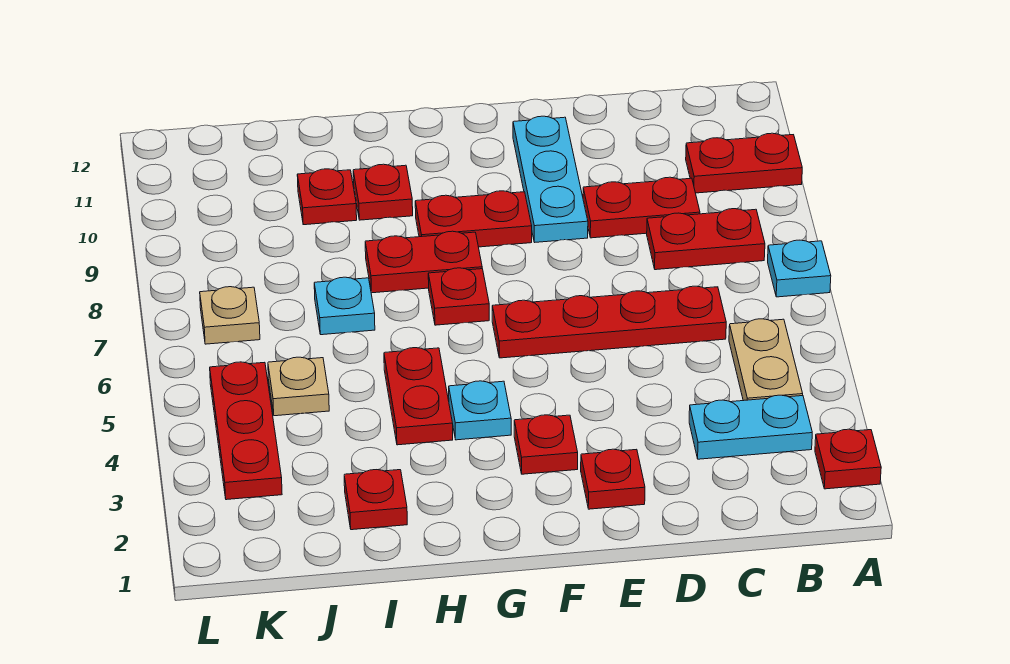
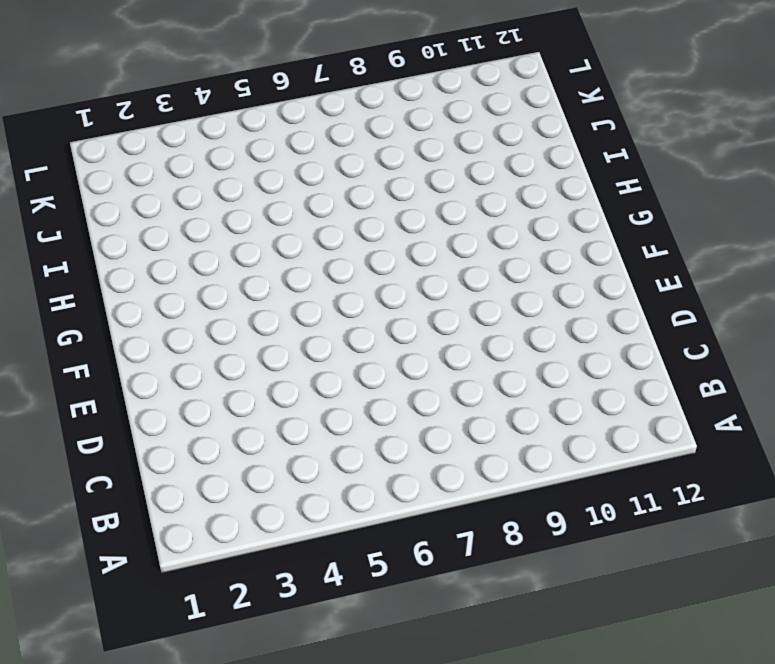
none -> red plate A2 level 1
none -> cyan plate A7 level 1
none -> red plate A10:B10 level 1

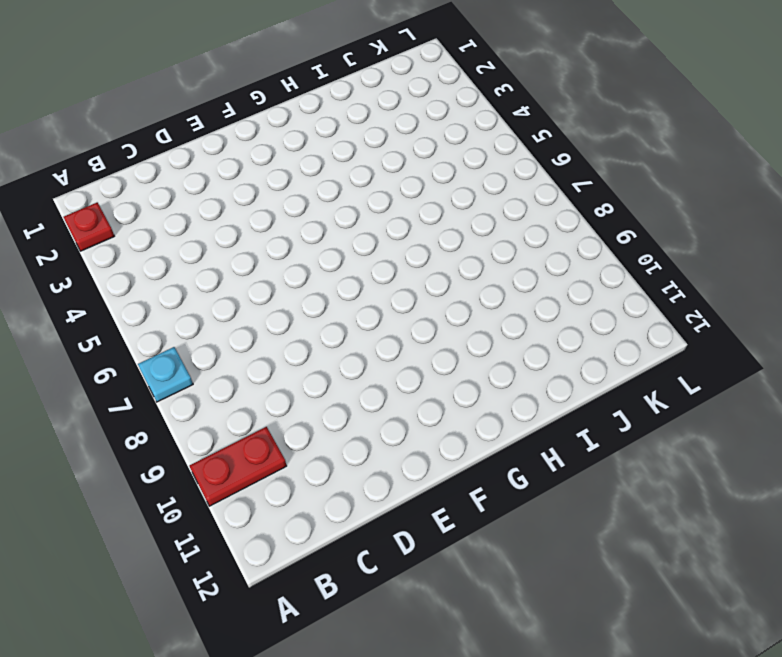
none -> cyan plate B3:C3 level 1
none -> tan plate B4:B5 level 1
none -> red plate B8:C8 level 1

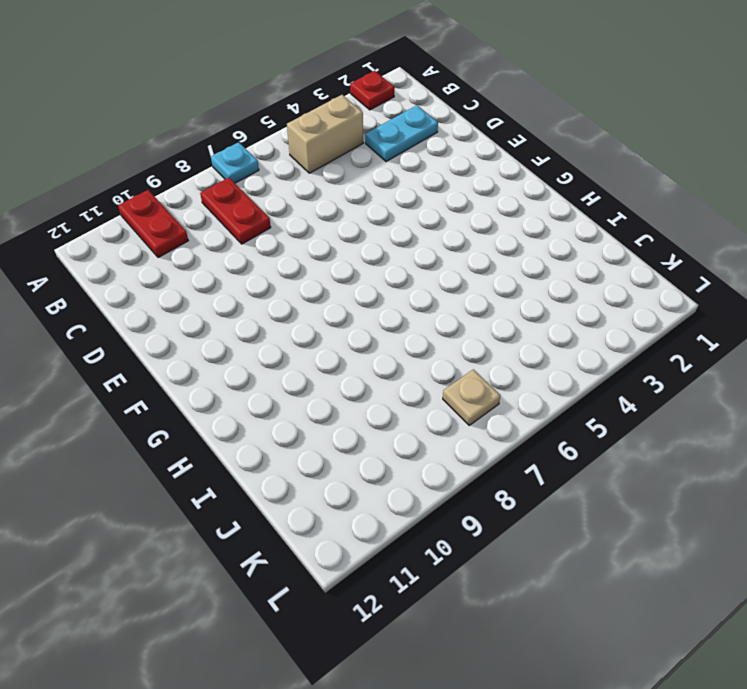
tan brick B4:B5 level 1 -> tan plate B4:B5 level 1
cyan plate C2:C3 level 1 -> cyan plate B3:C3 level 1
none -> red plate C6:F6 level 1
none -> red plate C9:D9 level 1
none -> red plate E2 level 1

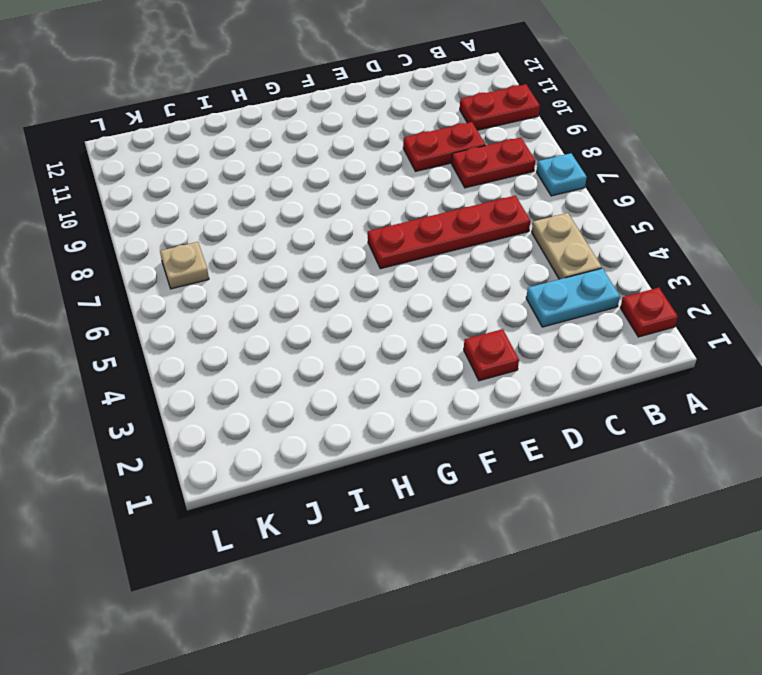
none -> cyan plate E9:E11 level 1
none -> red plate F3 level 1
none -> red plate F9:G9 level 1

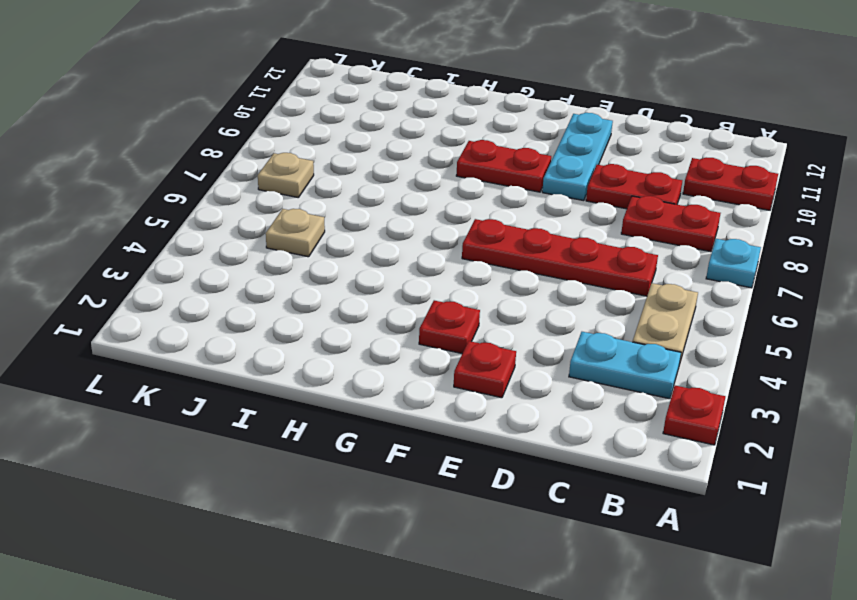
none -> cyan plate G4 level 1
none -> red plate G7 level 1
none -> red plate G8:H8 level 1

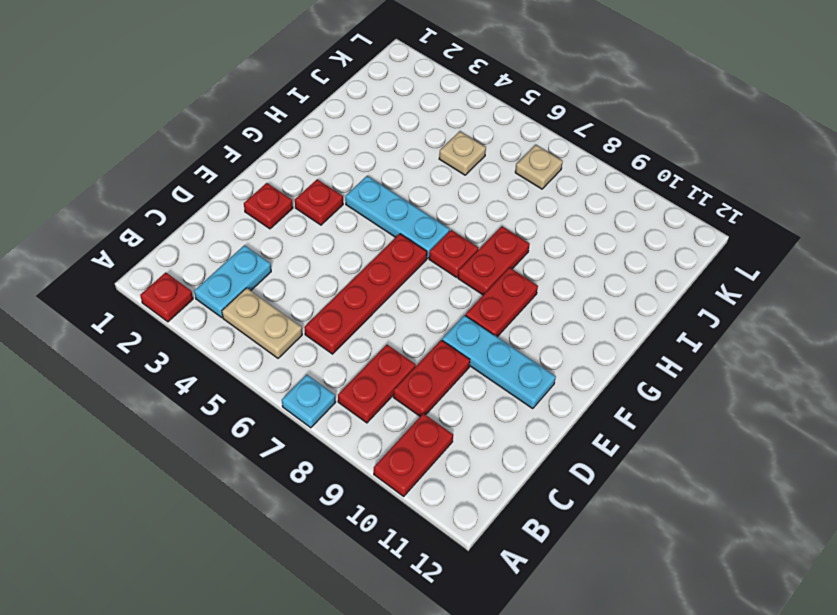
cyan plate G4:G6 level 1 -> cyan plate G4 level 1
none -> red plate H4:H5 level 1
none -> red plate H10 level 1
none -> red plate I2 level 1

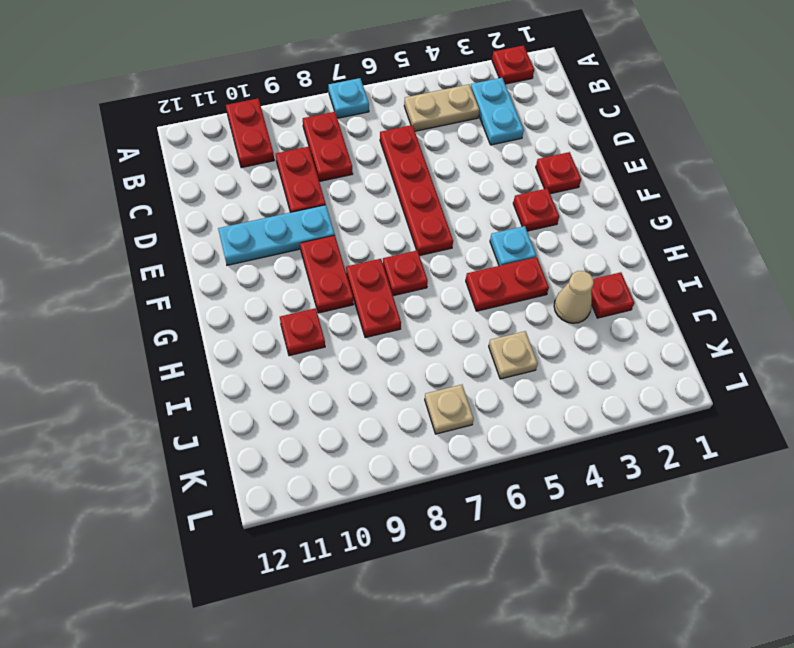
tan cone I3 level 1 -> none
none -> cyan plate I7 level 1
none -> red plate I10 level 1
none -> red plate K3:K5 level 1

